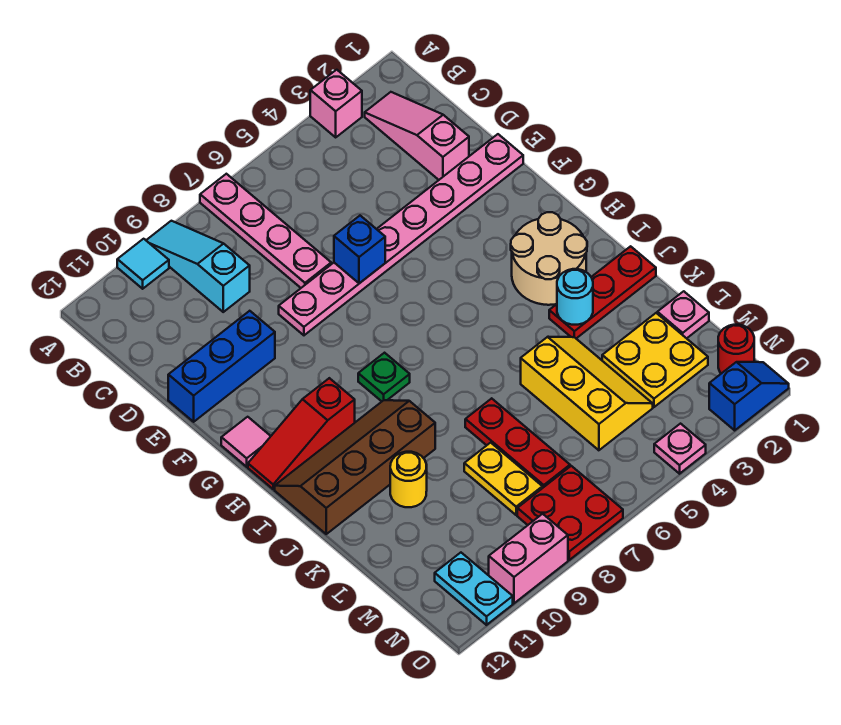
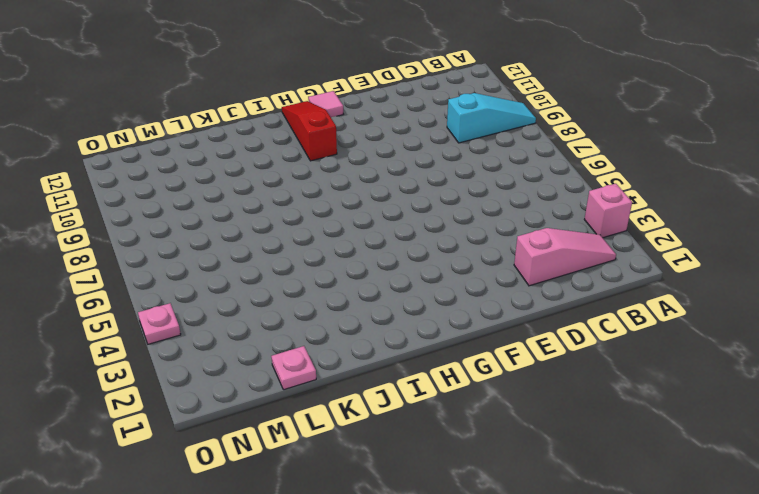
none -> pink plate A7:D7 level 1
none -> cyan tile A10 level 1
none -> pink plate E1:E8 level 1

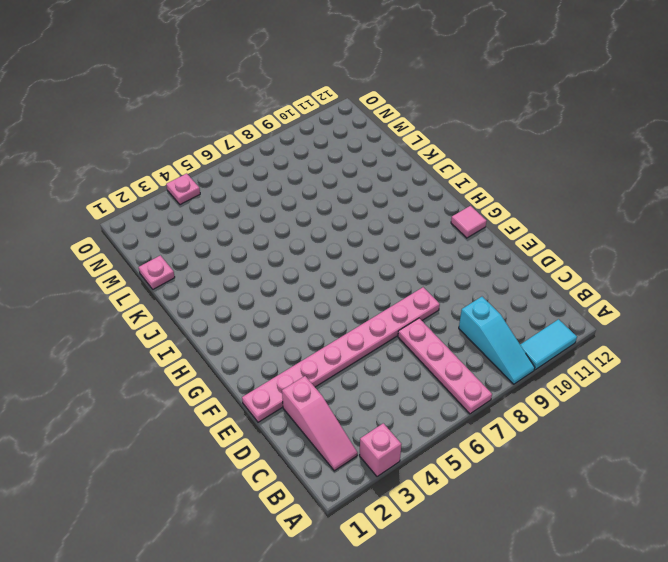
cyan tile A10:A11 level 1 -> cyan tile A10 level 1
none -> blue brick E10:E12 level 1
none -> tan round brick H2:I3 level 1
none -> green plate H8 level 1

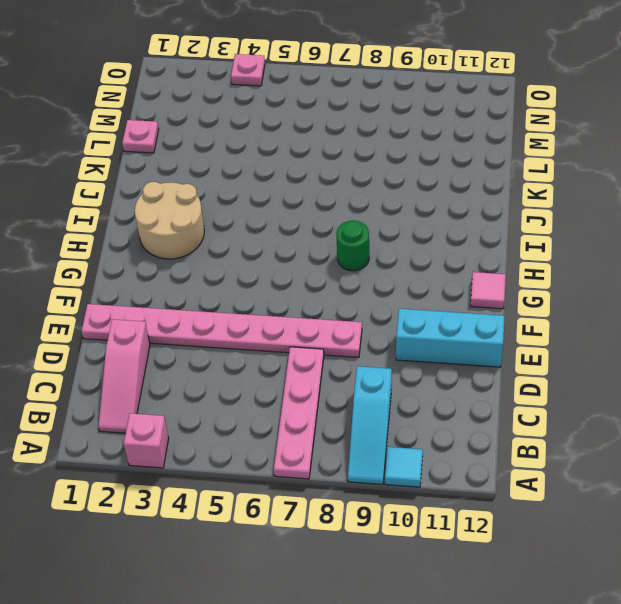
cyan brick E10:E12 level 1 -> blue brick E10:E12 level 1
green round brick H8 level 1 -> green plate H8 level 1
none -> red slope H10:H12 level 1 top 10
none -> brown slope I9:J12 level 1 top J
none -> red plate J1:J3 level 1

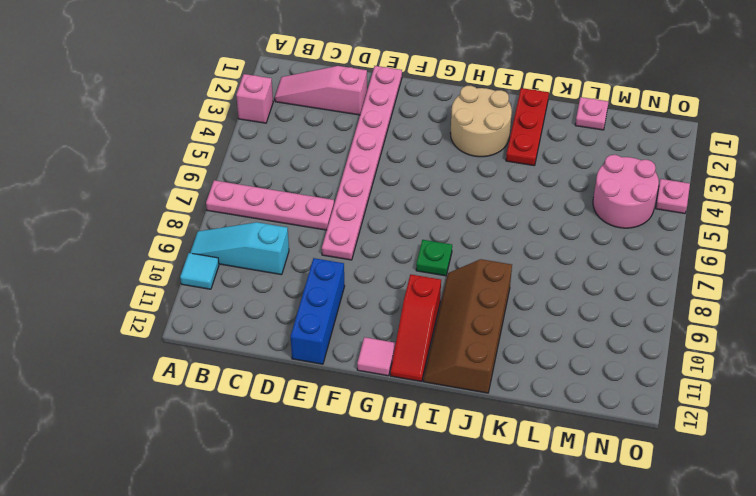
pink round brick M4:N5 level 1 -> yellow slope K4:M5 level 1 top 5
none -> red plate K7:M7 level 1
none -> yellow round brick K10 level 1
none -> yellow plate L2:M3 level 1

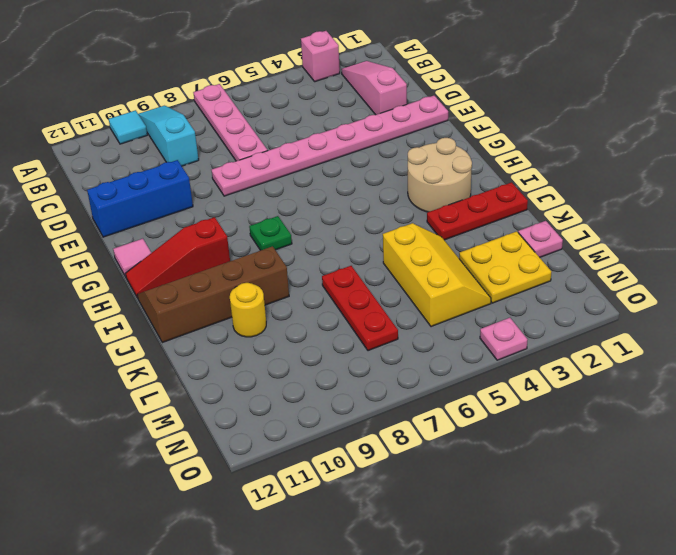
none -> yellow plate L8:M8 level 1
none -> red round brick N1 level 1
none -> red plate N7:O8 level 1

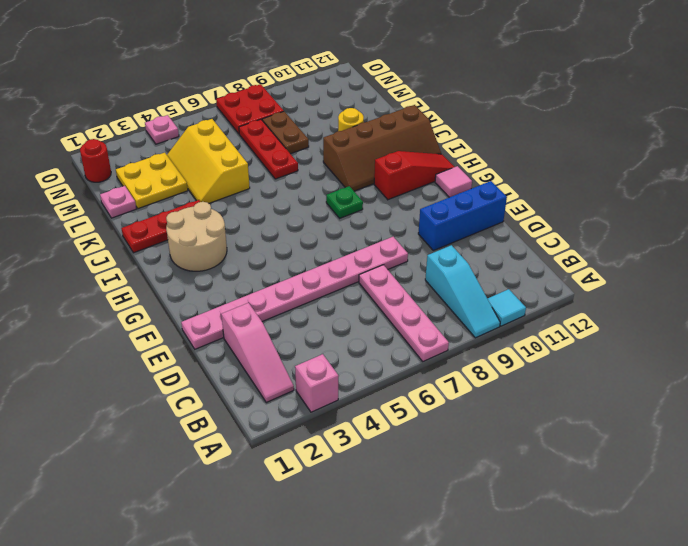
brown plate L8:M8 level 1 -> yellow plate L8:M8 level 1
none -> cyan plate N11:O11 level 1
none -> blue slope O1:O2 level 1 top 2
none -> pink brick O9:O10 level 1

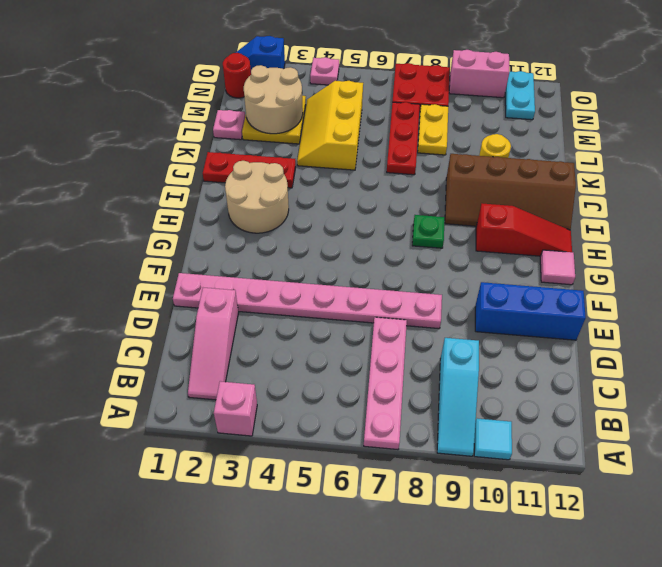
tan round brick L2:M3 level 2 -> none
none -> blue brick E6 level 2
none -> cyan round brick J3 level 2

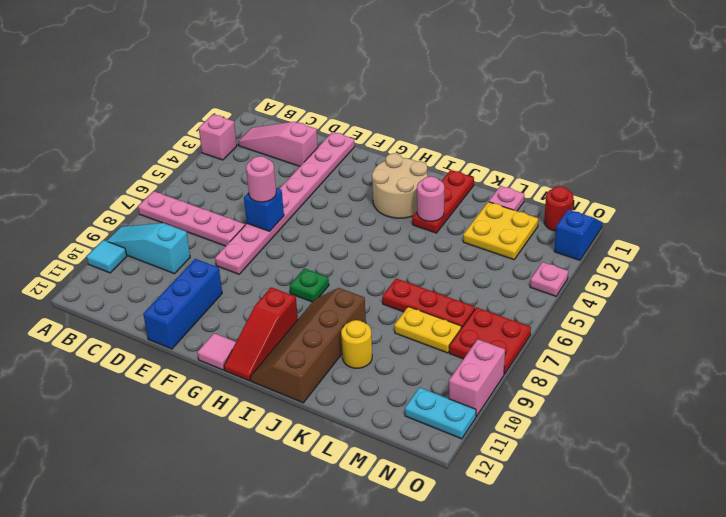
pink round brick E6 level 3 -> none
pink round brick J3 level 2 -> cyan round brick J3 level 2
none -> yellow slope K4:M5 level 1 top 5

